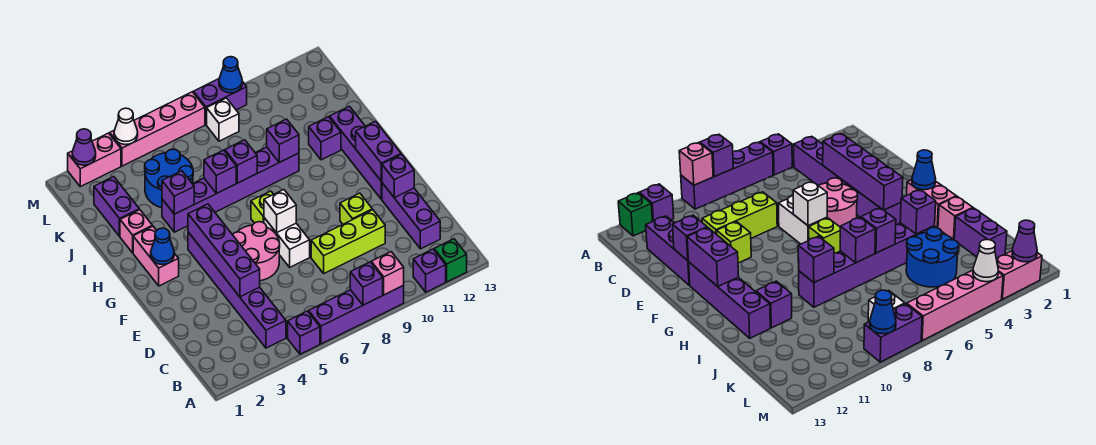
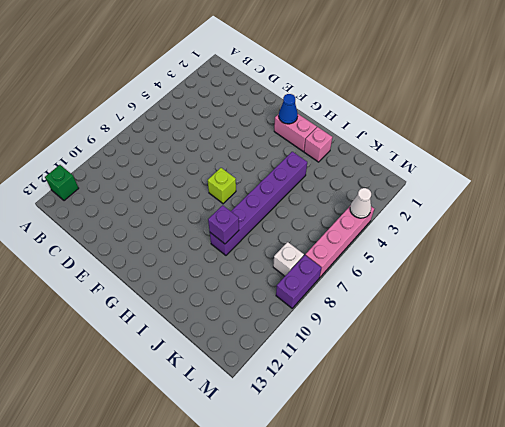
none -> purple brick A5 level 1
none -> purple brick A6:A9 level 1
none -> purple brick A11 level 1
none -> purple brick B4:G4 level 1

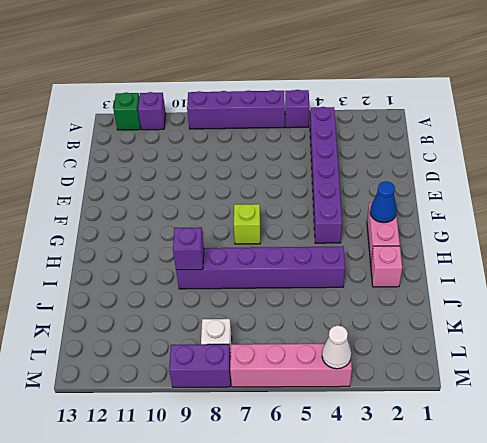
none -> purple brick C12:E12 level 1
none -> lime brick D8:D10 level 1
none -> pink round brick E5:F6 level 1
none -> white brick E7:F7 level 1

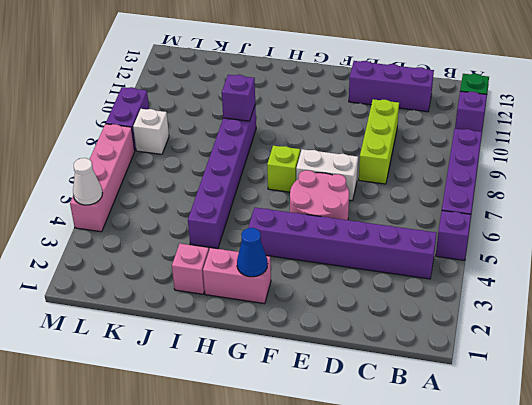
none -> lime brick E10 level 1
none -> purple brick F12:I12 level 1
none -> purple brick I11 level 1
none -> purple brick J2:K2 level 1

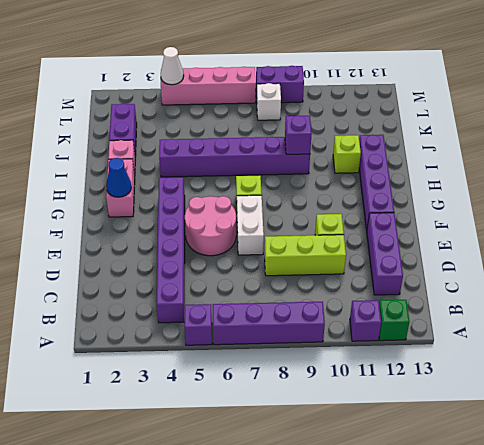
lime brick I11 level 1 -> purple brick I11 level 1
none -> blue round brick J4:K5 level 1
none -> pink brick M2:M3 level 1
none -> purple brick A8 level 2
none -> pink brick A9 level 2

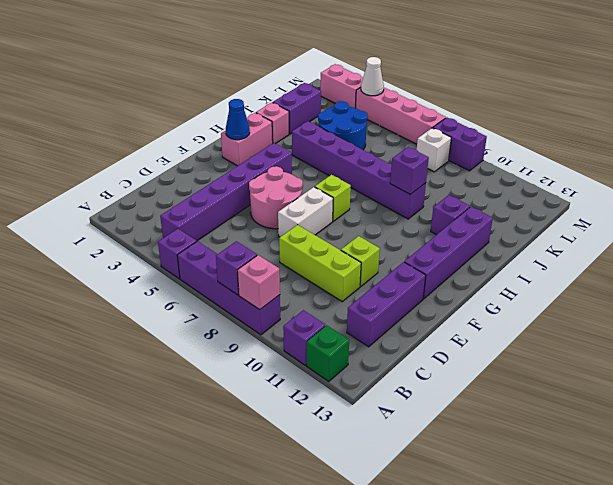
none -> purple brick D4:G4 level 2
none -> purple brick E12 level 2
none -> white brick F7 level 2
none -> purple brick F12:G12 level 2

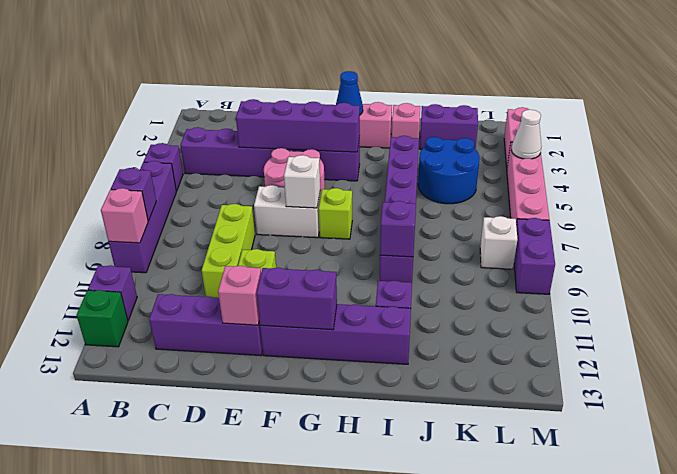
pink brick E12 level 2 -> purple brick E12 level 2
none -> purple brick I4 level 2
none -> purple brick I6 level 2
none -> purple brick I7 level 2
none -> purple cone M2 level 2

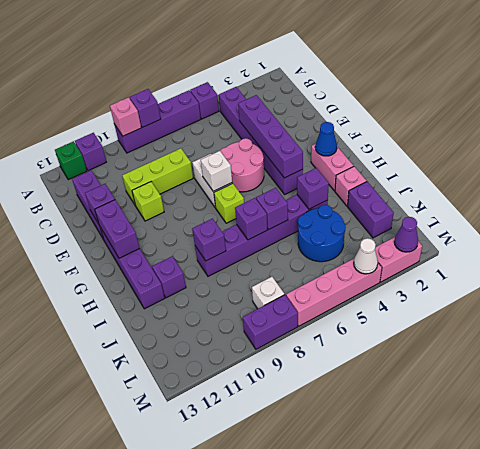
none -> blue cone M9 level 2

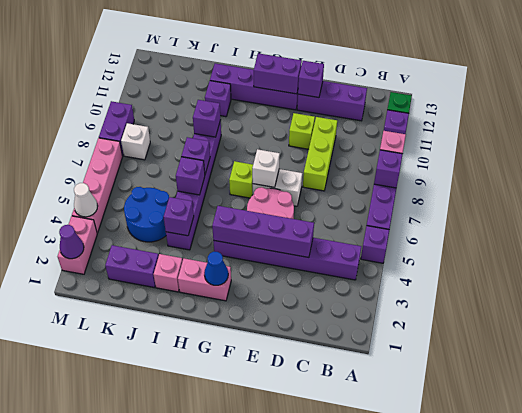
none -> blue cone M9 level 2

